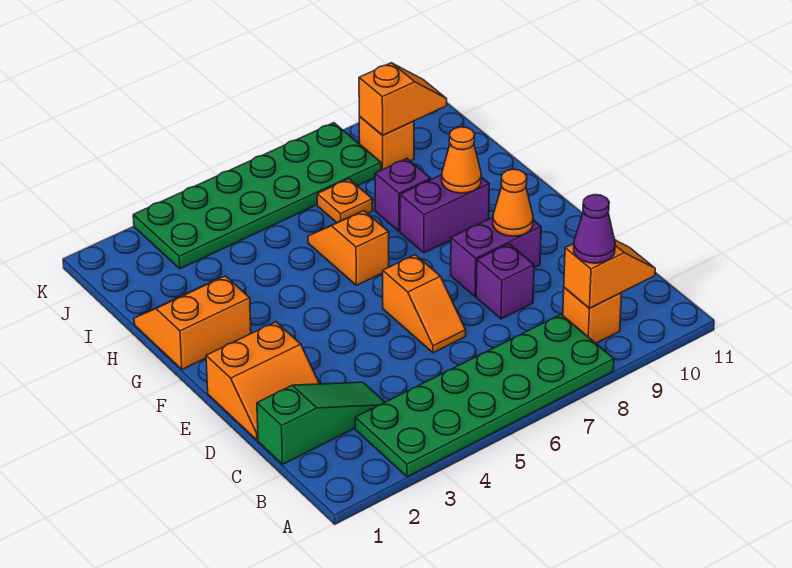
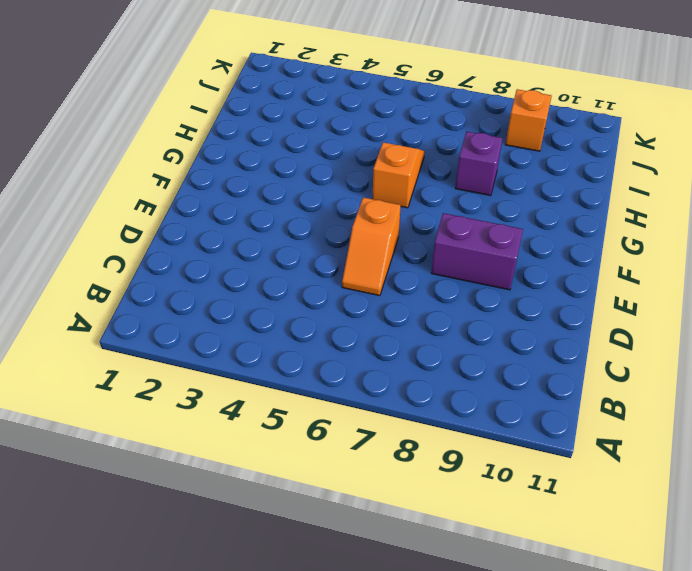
none -> green plate A3:B8 level 1
none -> orange brick B9 level 1
none -> green slope C1:C3 level 1 top 1

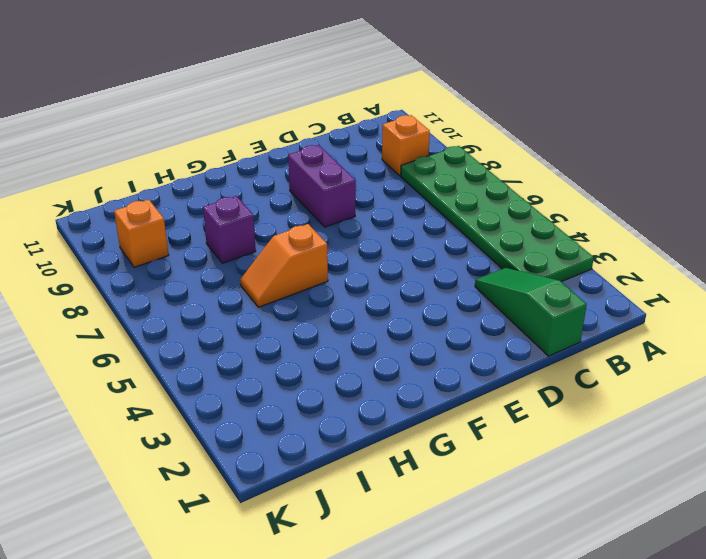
none -> orange slope D1:E2 level 1 top E
none -> orange slope D6:E6 level 1 top E
none -> purple brick D8 level 1

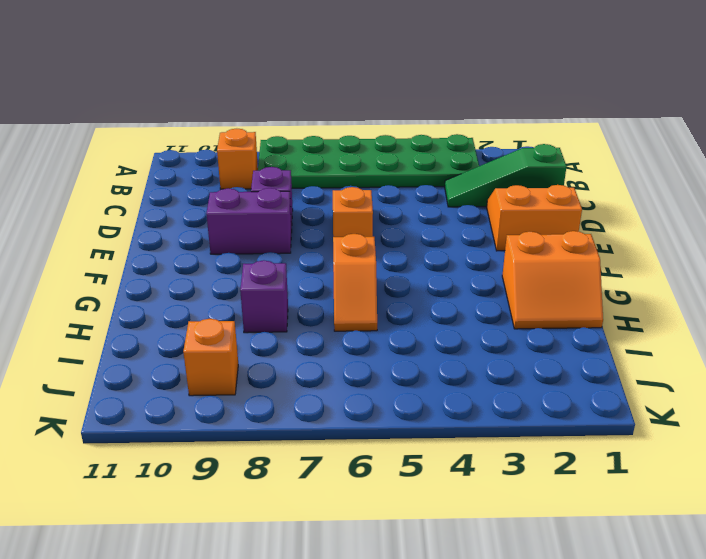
none -> purple brick G8:G9 level 1
none -> orange plate I7 level 1
none -> green plate J3:K8 level 1

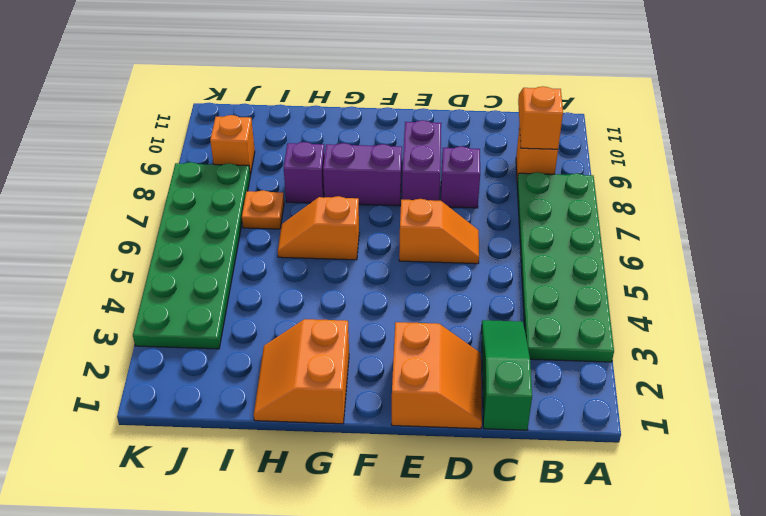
purple brick F8:G8 level 1 -> purple brick G8:G9 level 1
none -> orange cone E9 level 2
none -> orange cone G9 level 2
none -> orange slope J9:J10 level 2 top 9

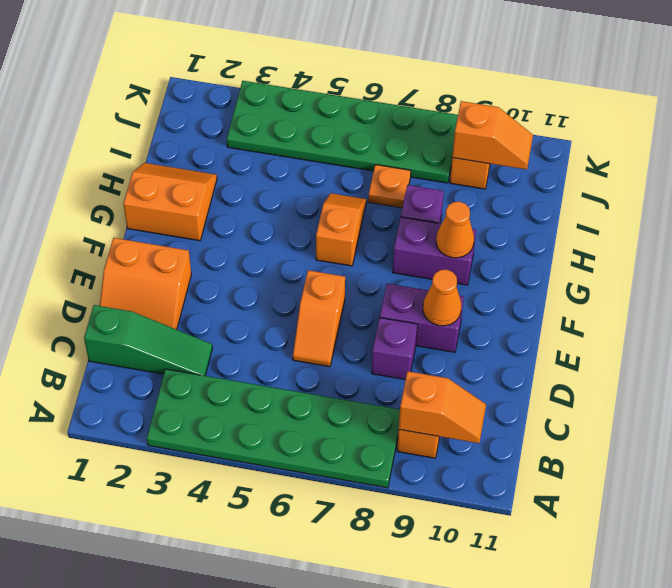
none -> purple cone B9 level 3

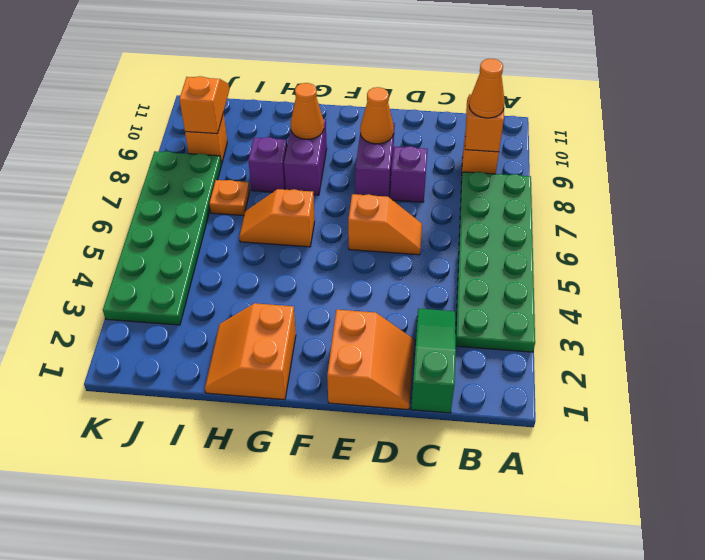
orange cone B9 level 3 -> purple cone B9 level 3

